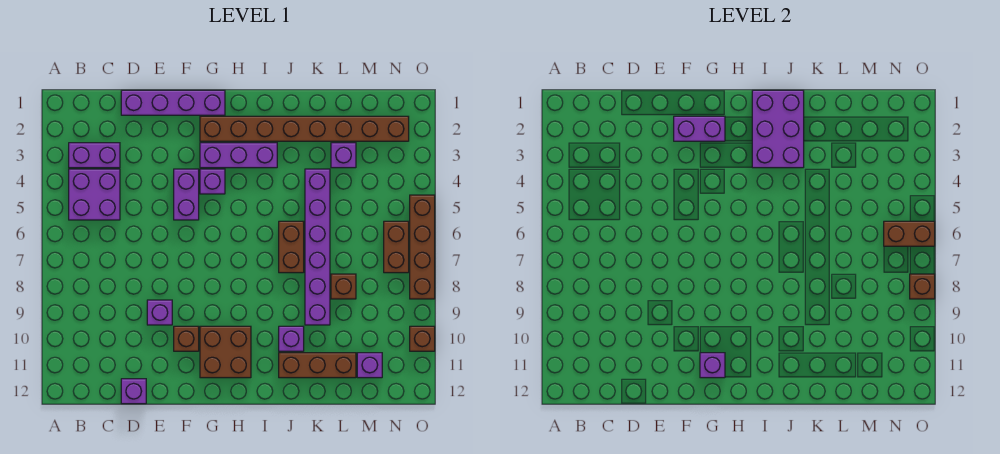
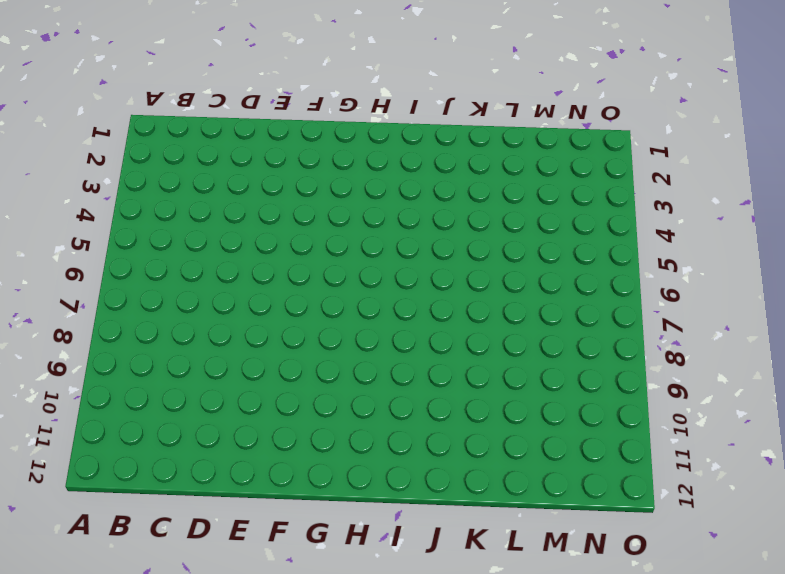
none -> purple brick B3:C3 level 1
none -> purple brick B4:C5 level 1
none -> purple brick D1:G1 level 1

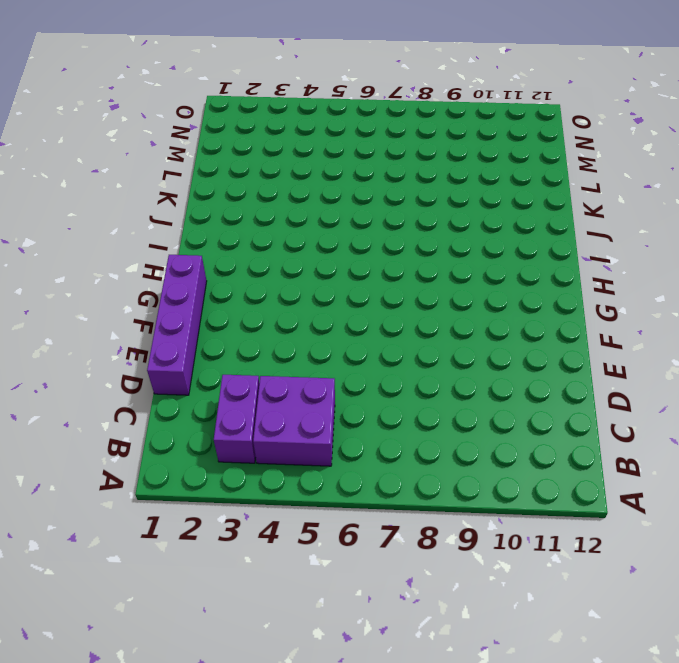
none -> purple brick D12 level 1
none -> purple brick E9 level 1
none -> purple brick F4:F5 level 1

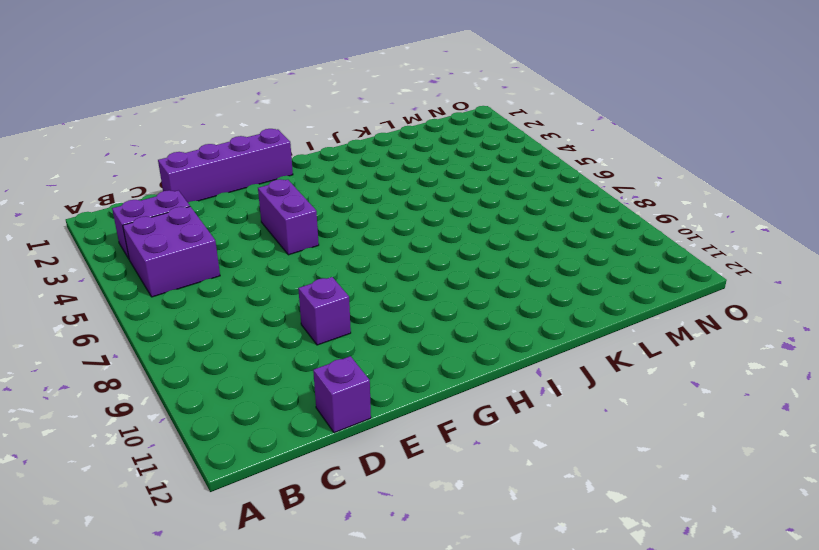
none -> brown brick F10 level 1
none -> brown brick G2:N2 level 1
none -> purple brick G3:I3 level 1

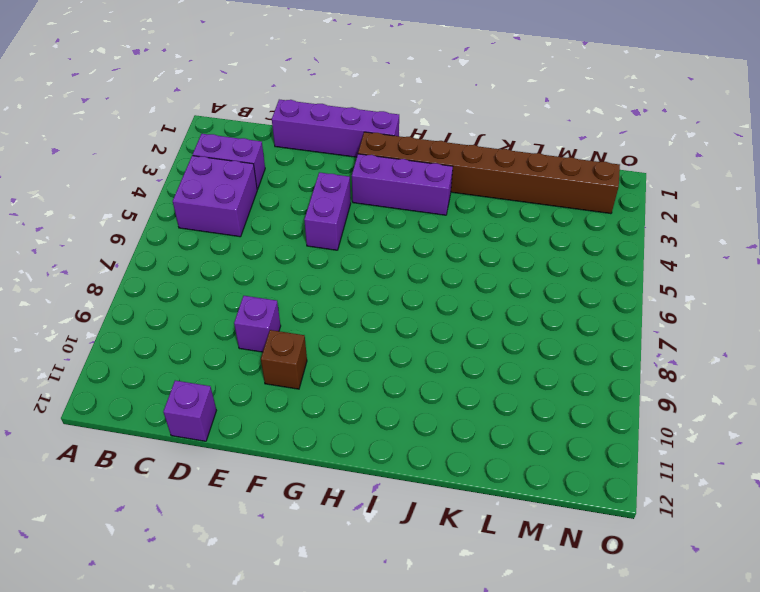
none -> purple brick G4 level 1
none -> brown brick G10:H11 level 1
none -> brown brick J6:J7 level 1

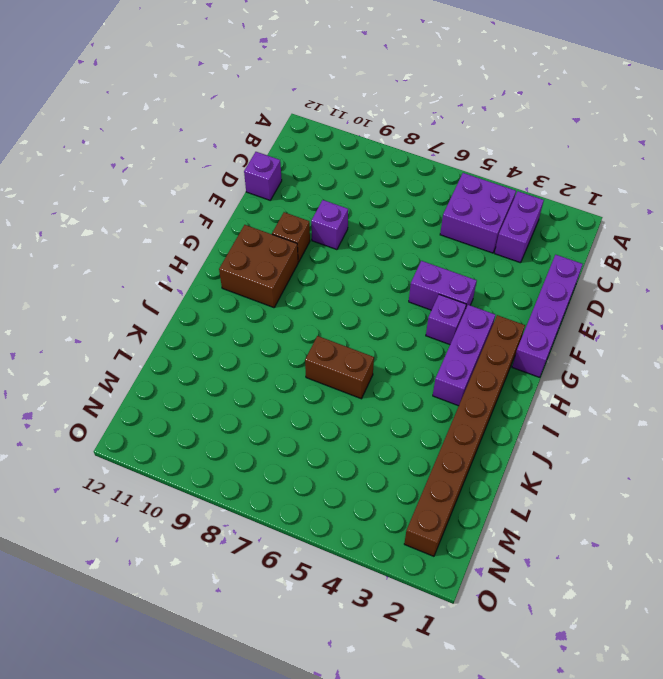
none -> purple brick J10 level 1
none -> brown brick J11:L11 level 1
none -> purple brick K4:K9 level 1

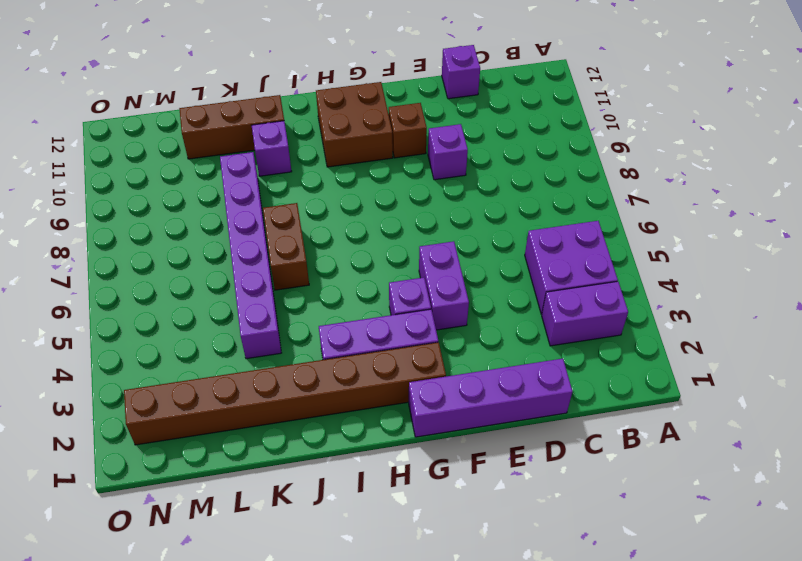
none -> purple brick L3 level 1
none -> brown brick L8 level 1
none -> purple brick M11 level 1

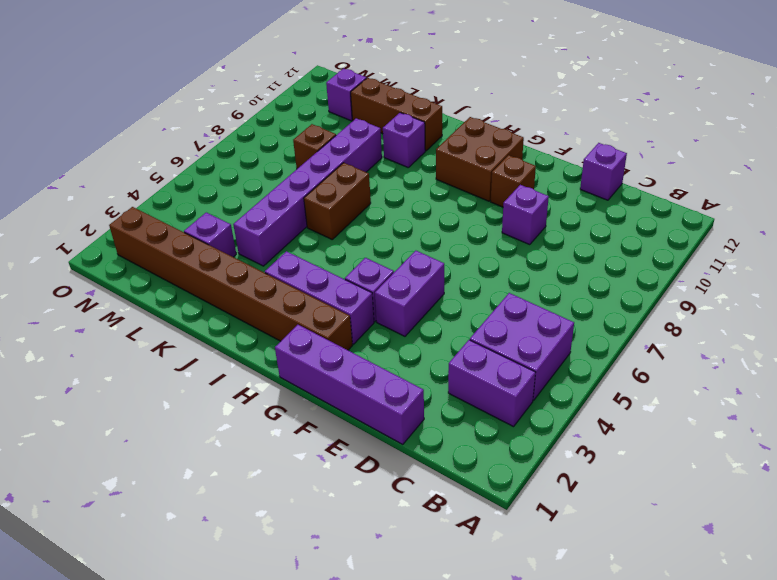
none -> brown brick N6:N7 level 1
none -> brown brick O5:O8 level 1
none -> brown brick O10 level 1

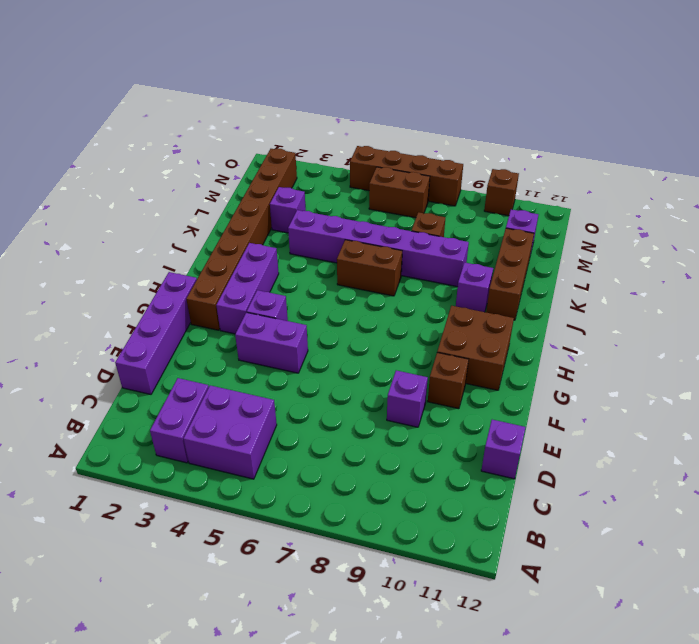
none -> purple brick F2:G2 level 2
none -> purple brick G11 level 2
none -> purple brick I1:J3 level 2

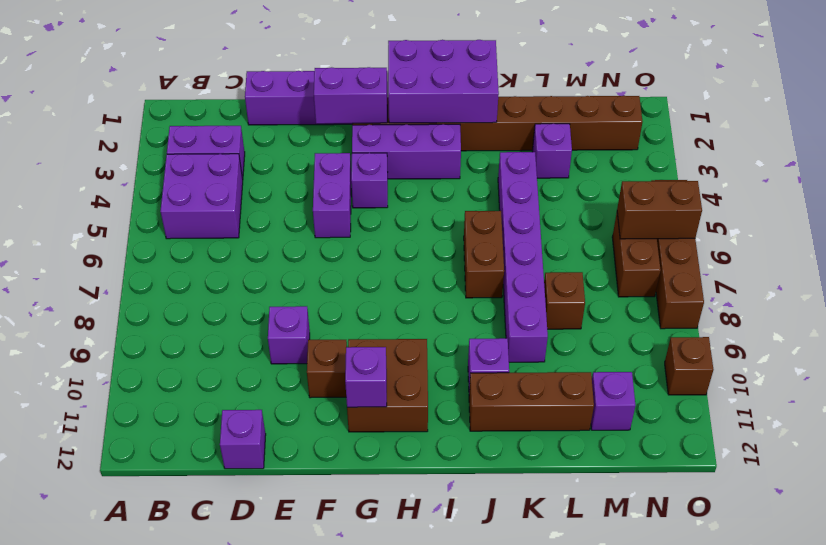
purple brick H1:J2 level 2 -> purple brick I1:J3 level 2
none -> brown brick O8 level 2

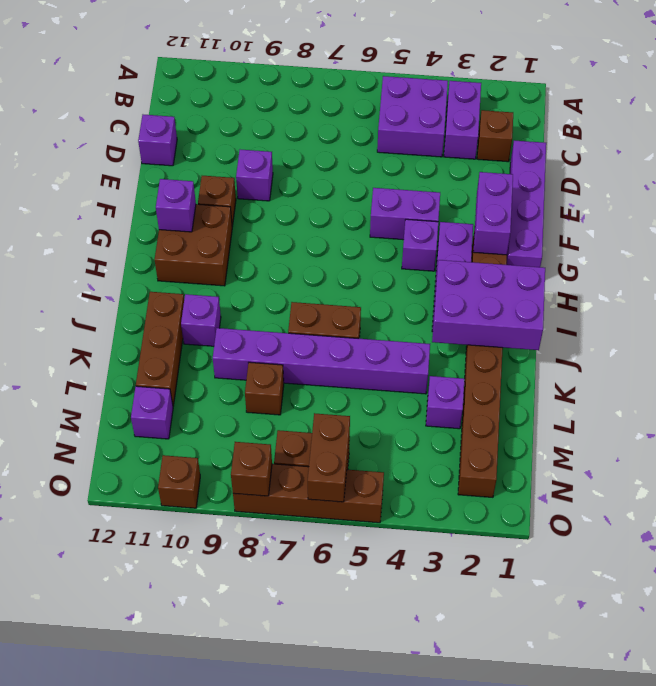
brown brick C2 level 1 -> none

